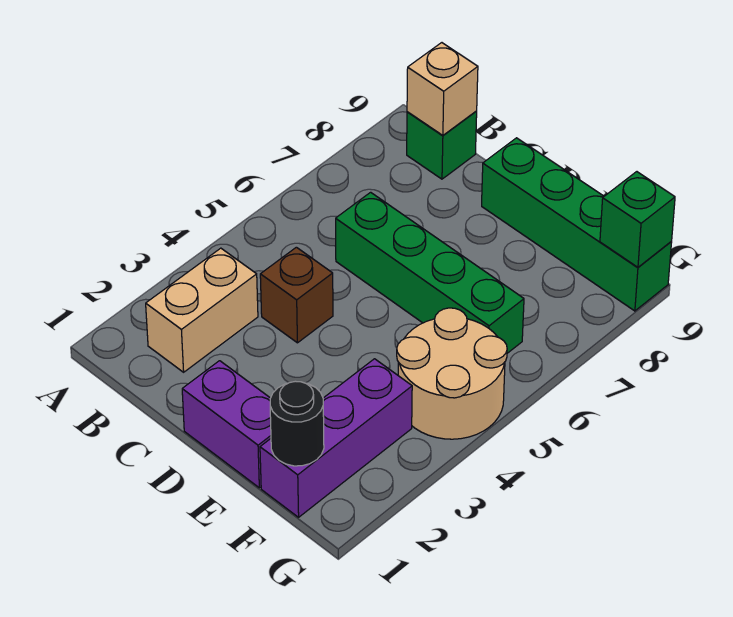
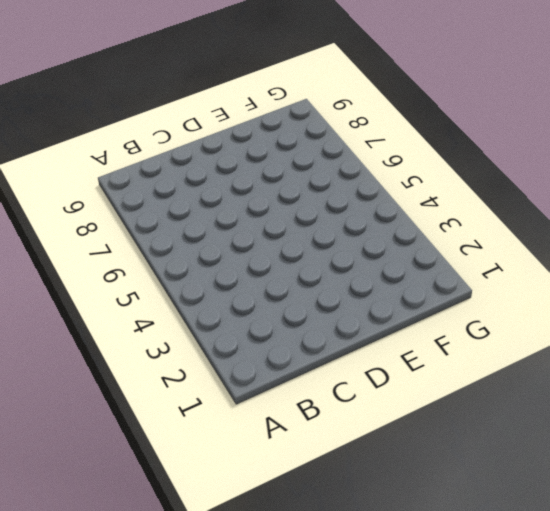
none -> tan brick B2:B3 level 1
none -> green brick B9 level 1

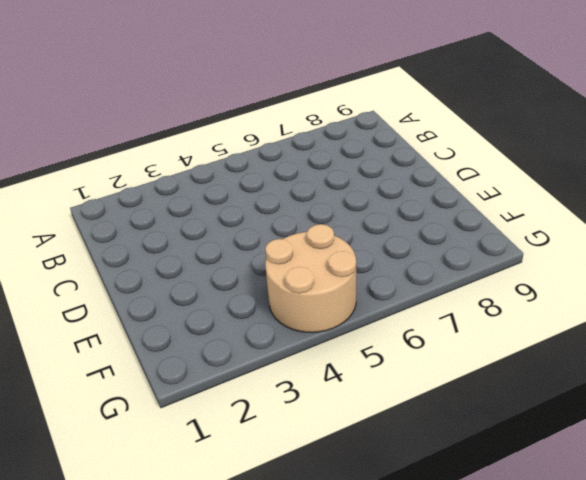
none -> tan brick B2:B3 level 1
none -> green brick B9 level 1

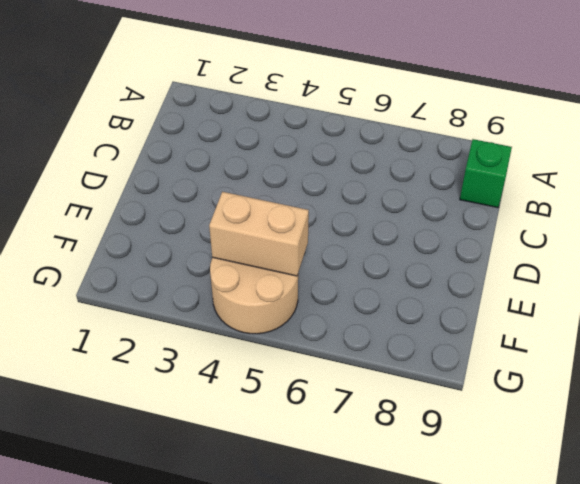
tan brick F4:F5 level 2 -> tan brick B2:B3 level 1
none -> brown brick C4 level 1
none -> green brick C6:F6 level 1

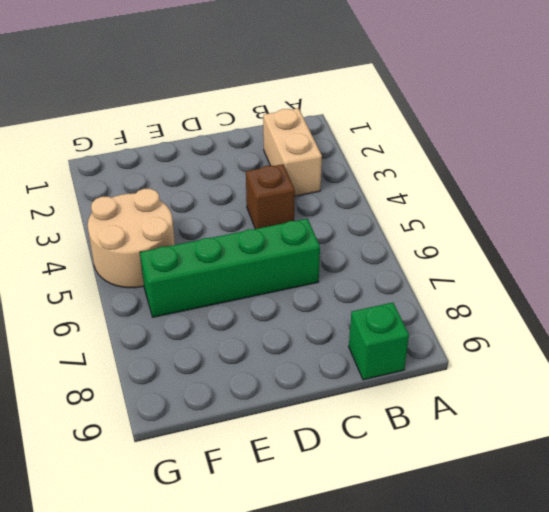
none -> purple brick D1:E1 level 1
none -> green brick D9:G9 level 1

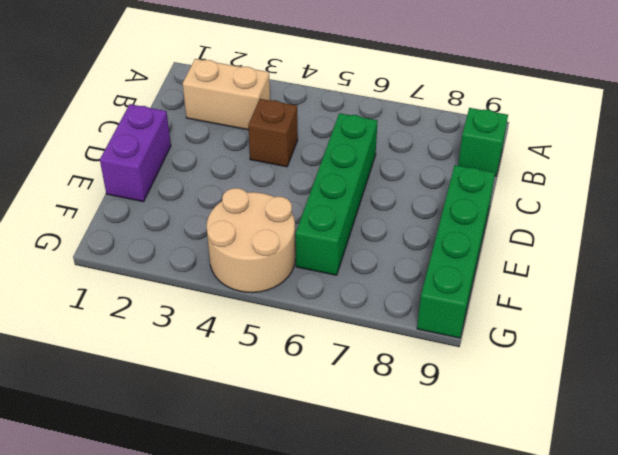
none -> purple brick F1:F3 level 1
none -> tan brick B9 level 2

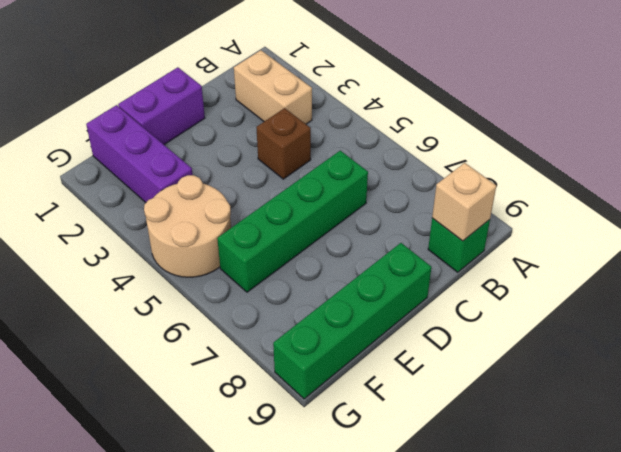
none -> black round brick F1 level 2
none -> green brick G9 level 2

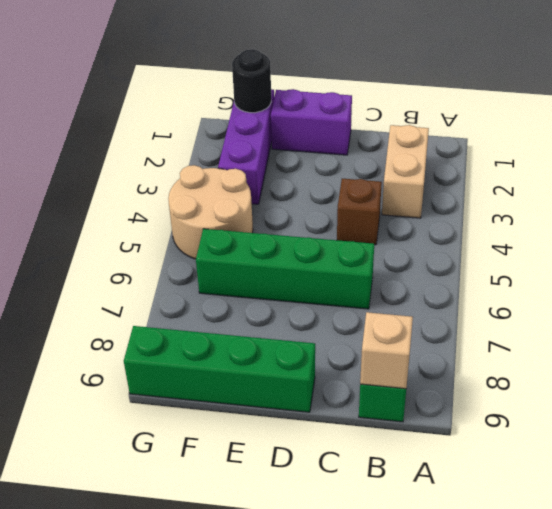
none -> green brick G9 level 2

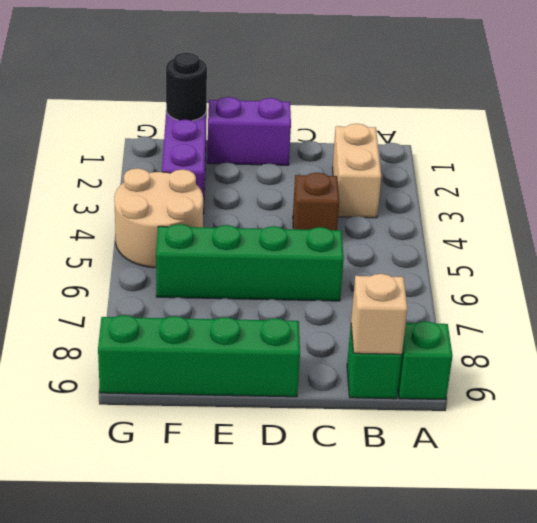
green brick A9 level 1 -> green brick G9 level 2

